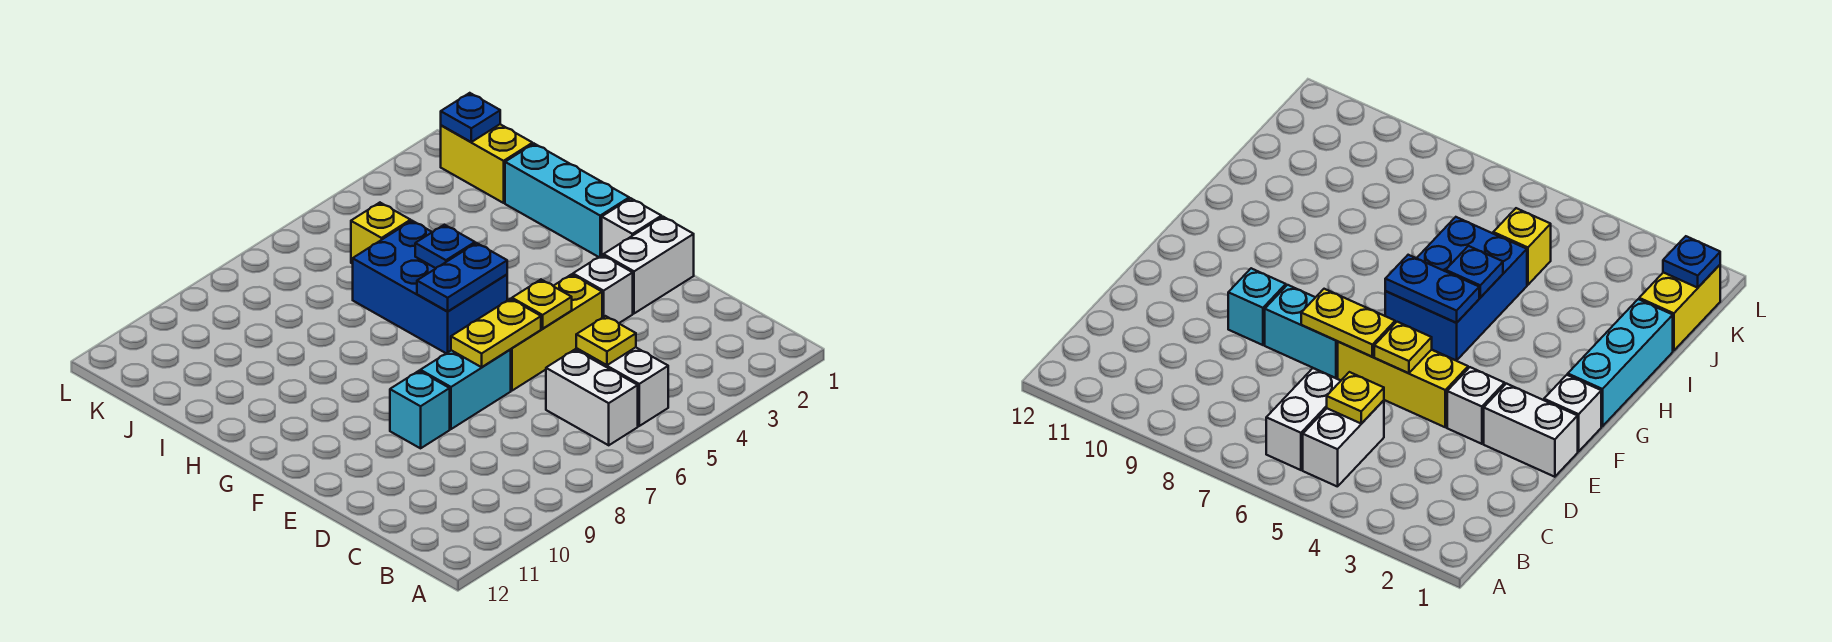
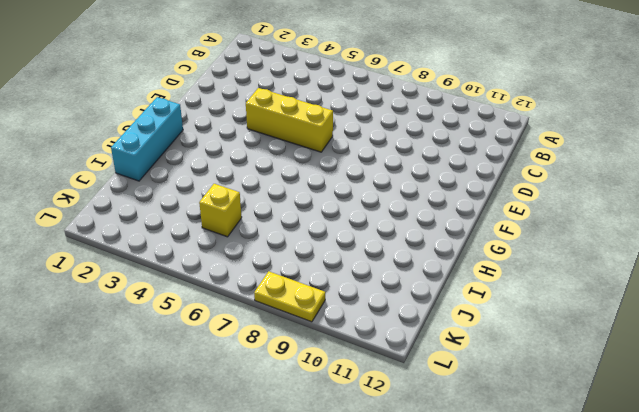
yellow plate L8:L9 level 1 -> yellow plate E6:E7 level 2
none -> white brick B5:C5 level 1
none -> white brick B6:C6 level 1
none -> white brick E1:E2 level 1

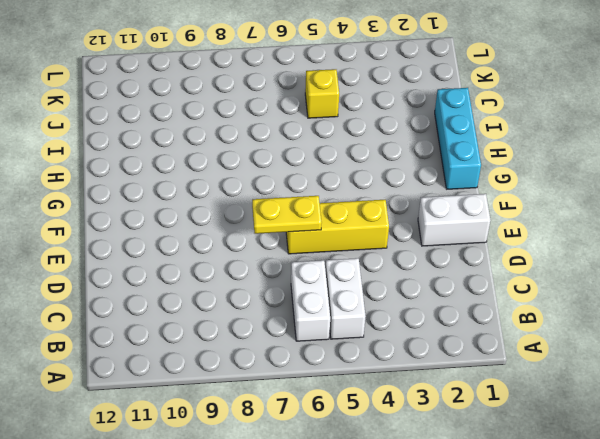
none -> white brick E3 level 1
none -> cyan brick E7:E8 level 1
none -> cyan brick E9 level 1

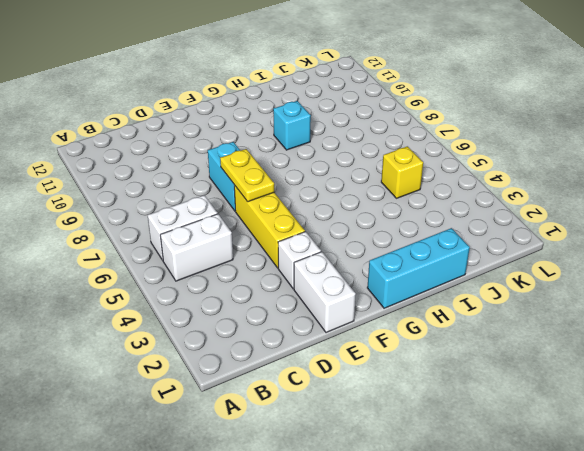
cyan brick H9 level 1 -> cyan brick E9 level 1
none -> white brick F1 level 1
none -> blue brick G5:I6 level 1
none -> yellow brick J1:K1 level 1

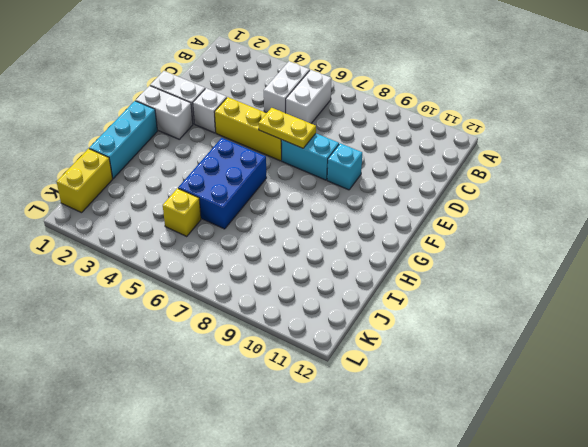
white brick F1:F2 level 1 -> white brick F1 level 1
none -> yellow plate C5 level 2
none -> yellow plate E5 level 2
none -> blue plate G5:G6 level 2

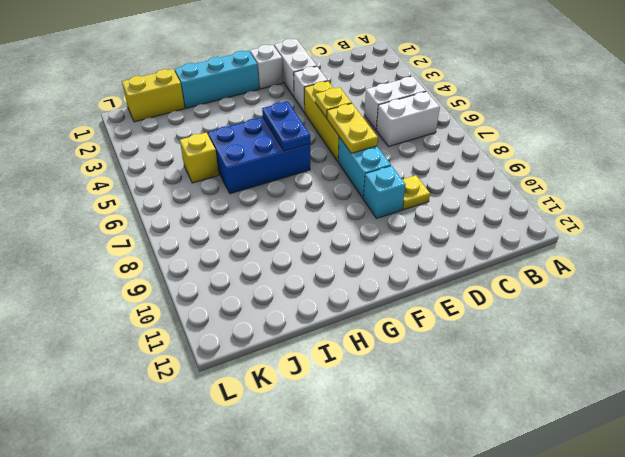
yellow plate D9 level 1 -> yellow plate C5 level 2
none -> blue plate H5 level 2
none -> blue plate K1 level 2

